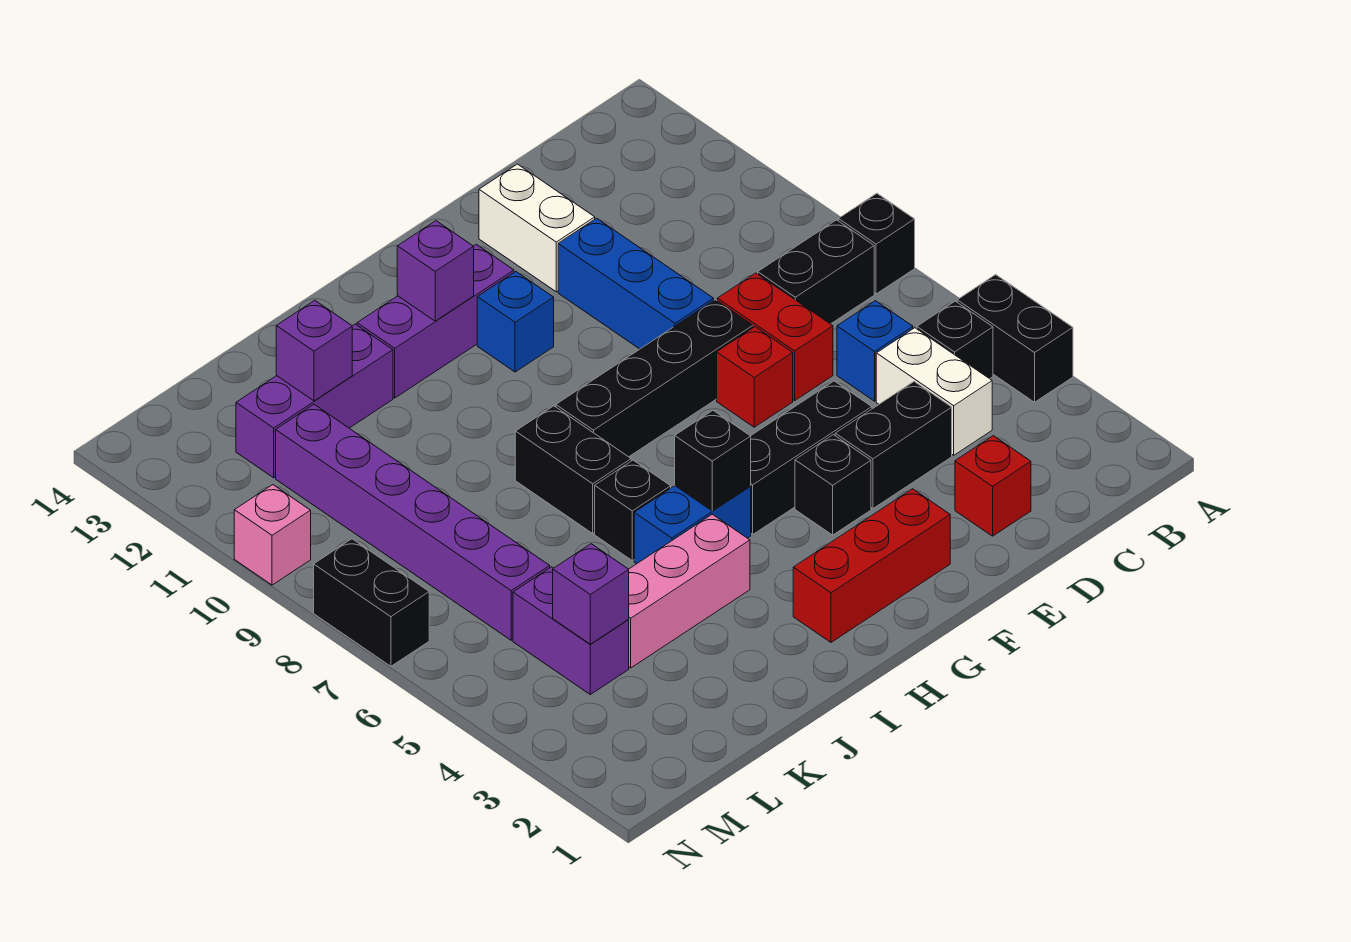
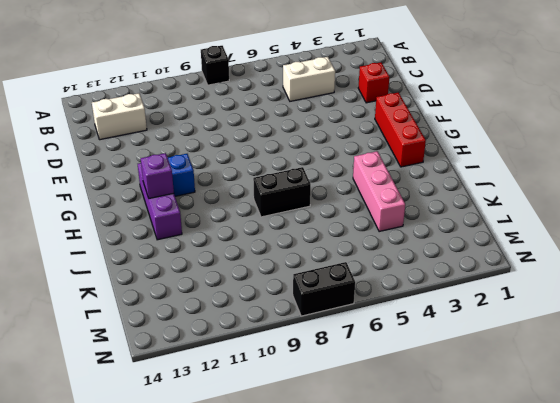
white brick C12:C13 level 1 -> white brick E12:E13 level 1
none -> black brick A4:A5 level 1
none -> black brick B5 level 1
none -> black brick B8:C8 level 1
none -> blue brick C6 level 1

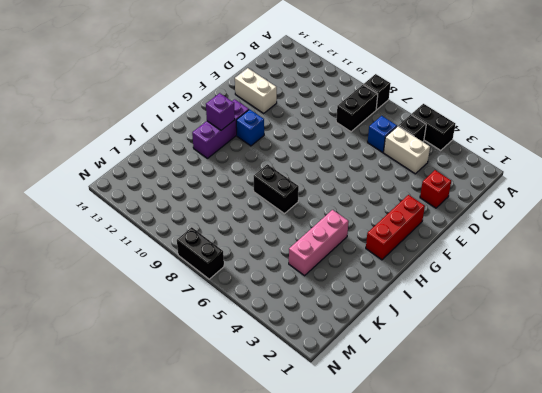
none -> black brick D4:E4 level 1
none -> red brick D7:D8 level 1
none -> black brick E5:G5 level 1
none -> red brick E7 level 1

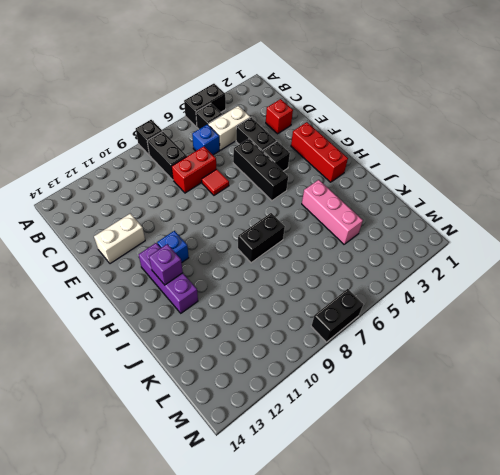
red tile E7 level 1 -> red brick E7 level 1
none -> black brick E8:H8 level 1
none -> blue brick E9:E11 level 1
none -> blue brick H5:I5 level 1
none -> black brick I6 level 1

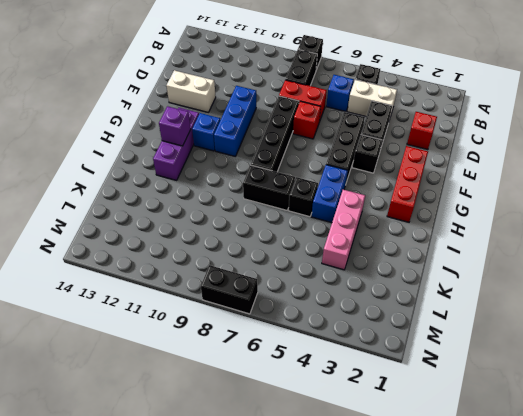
blue brick E10:G10 level 1 -> blue brick E9:E11 level 1
none -> black brick A4:A5 level 1
none -> purple brick J12:L12 level 1
none -> purple brick L4:L5 level 1
none -> purple brick L6:L11 level 1

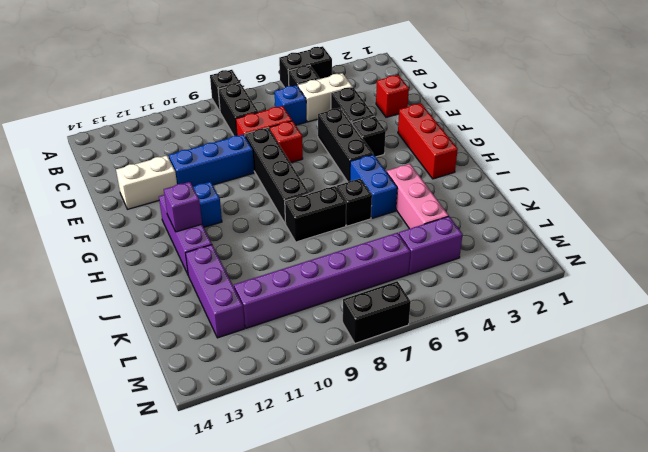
none -> pink brick N10 level 1
none -> black brick H5 level 2
none -> purple brick K12 level 2
none -> purple brick L4 level 2

